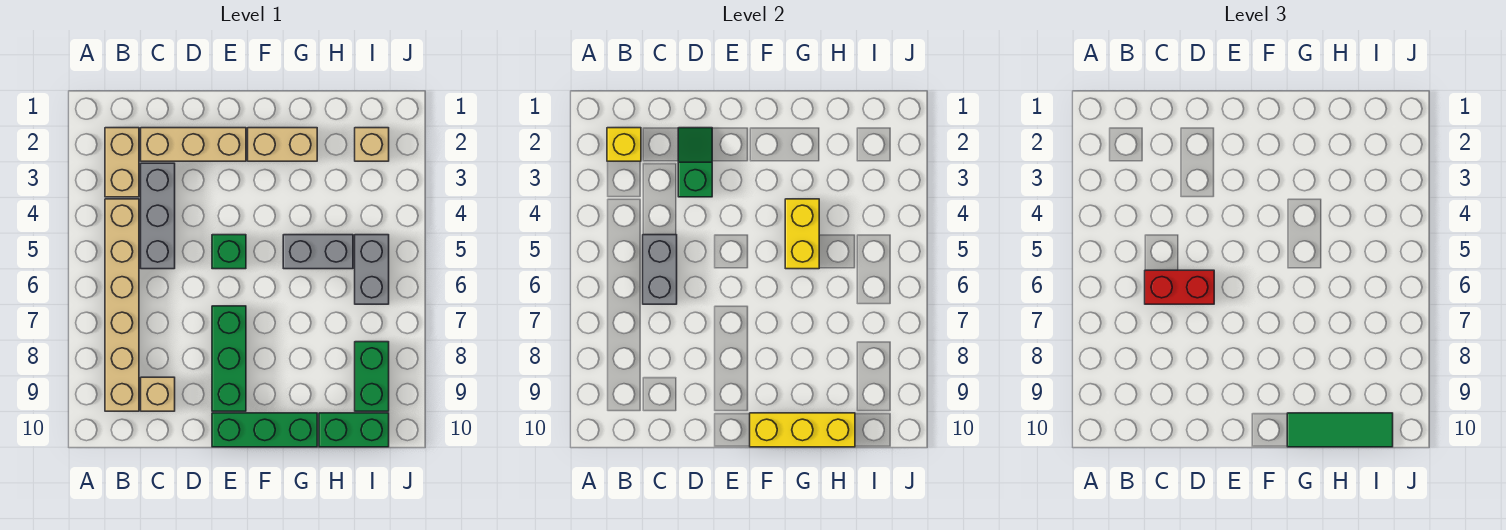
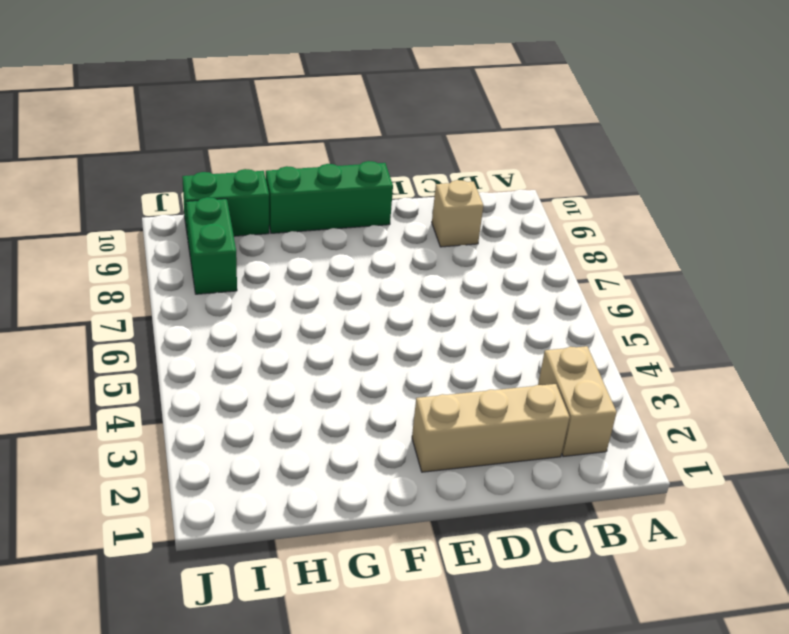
none -> tan brick B4:B9 level 1
none -> grey brick C3:C5 level 1
none -> green brick E5 level 1

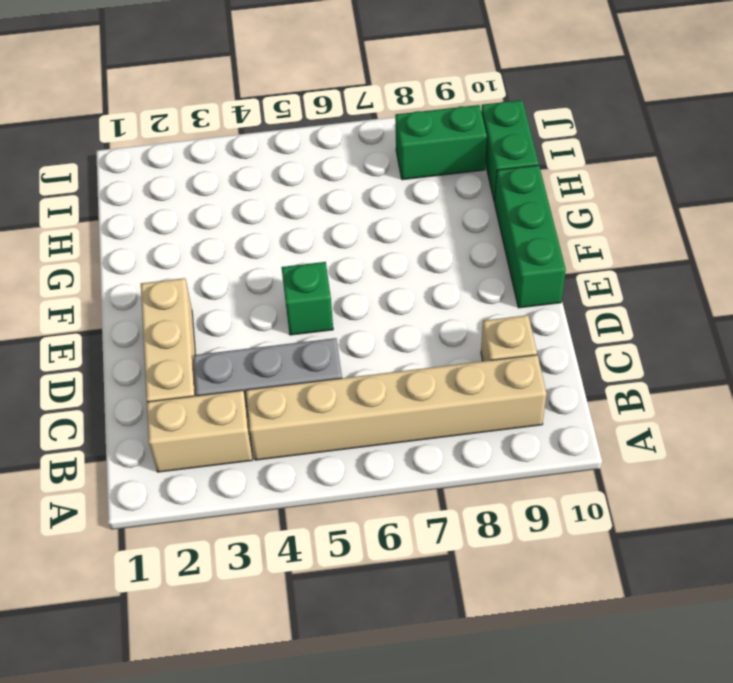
none -> green brick E7:E9 level 1
none -> tan brick F2:G2 level 1
none -> grey brick G5:H5 level 1

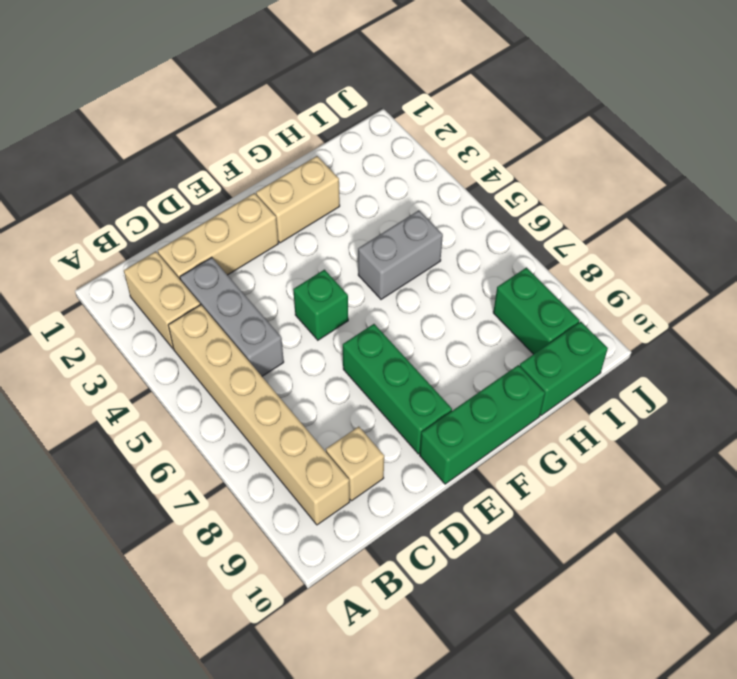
none -> tan brick I2 level 1
none -> grey brick I5:I6 level 1
none -> yellow brick B2 level 2

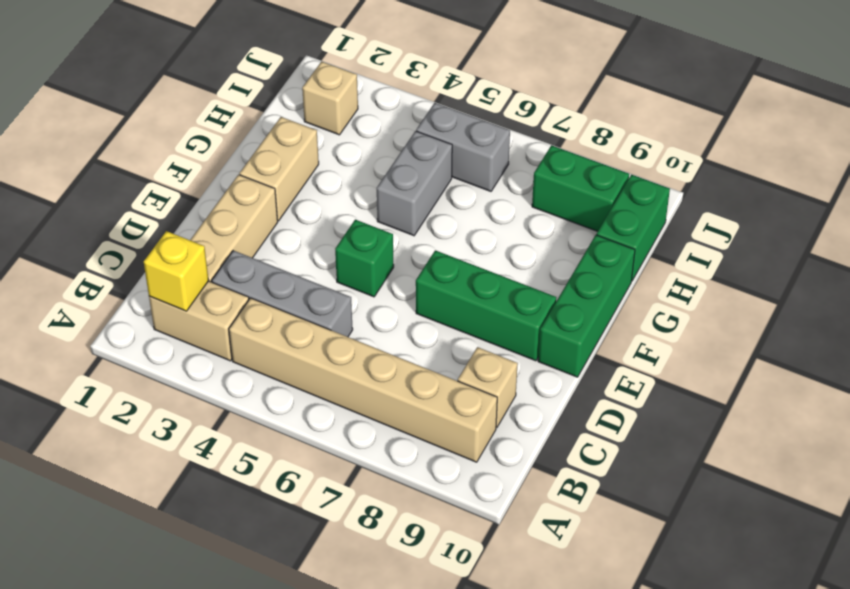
none -> grey brick C5:C6 level 2
none -> green slope D2:D3 level 2 top 3
none -> yellow brick F10:H10 level 2

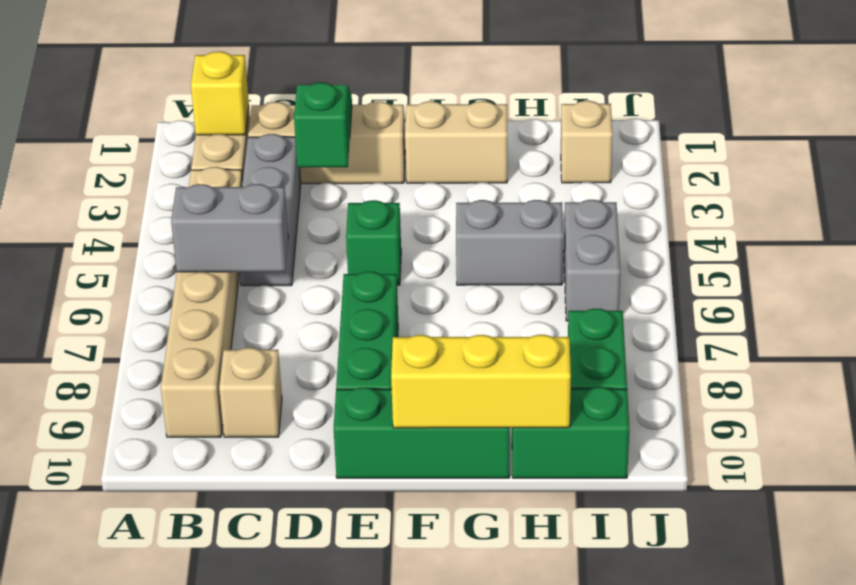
grey brick B6:C6 level 2 -> grey brick C5:C6 level 2
none -> yellow brick G4:G5 level 2
none -> red brick C6:D6 level 3
none -> green tile G10:I10 level 3

